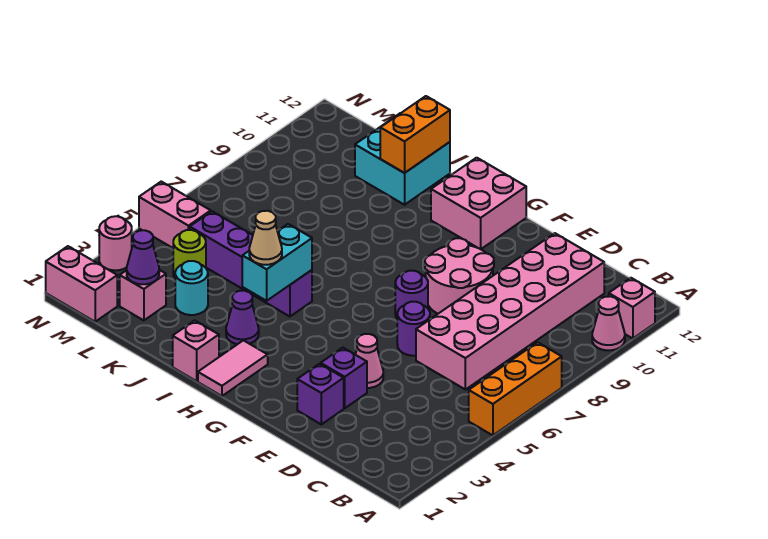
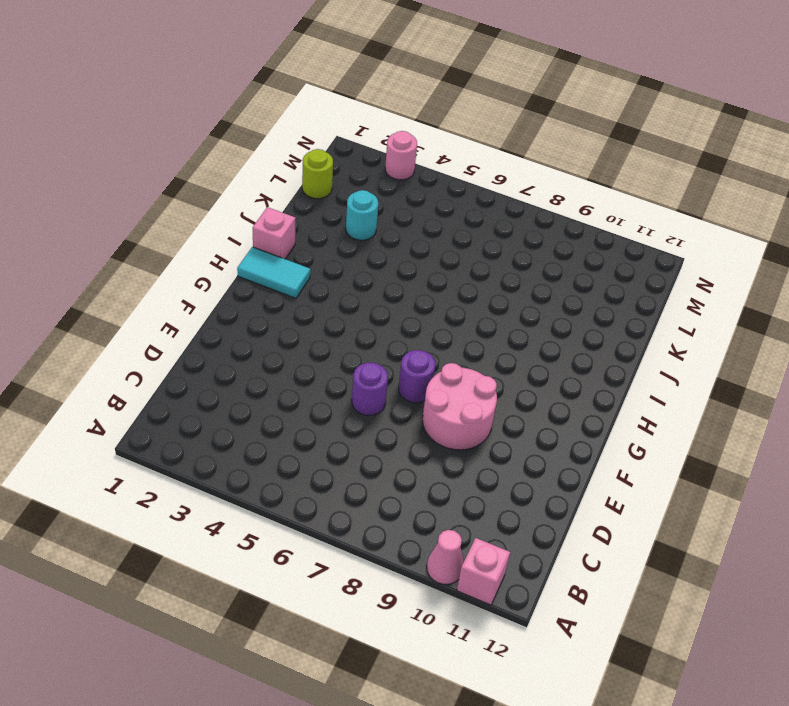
cyan tile H1:H2 level 1 -> pink tile H1:H2 level 1
lime round brick L1 level 1 -> lime round brick L4 level 1
none -> orange brick A5:A7 level 1
none -> pink brick C6:D11 level 1
none -> purple brick E2 level 1

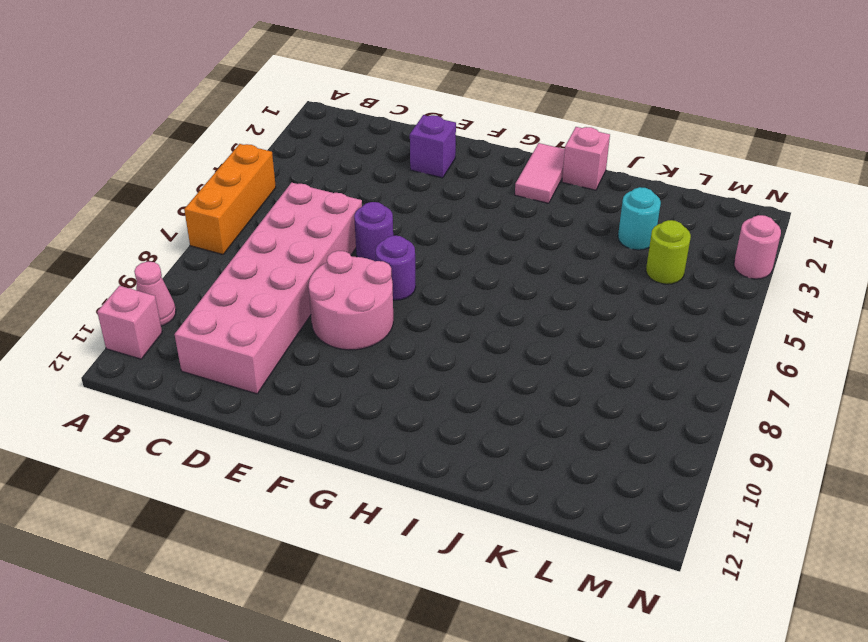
none -> purple brick E3 level 1
none -> pink cone E4 level 1
none -> pink brick G11:H12 level 1

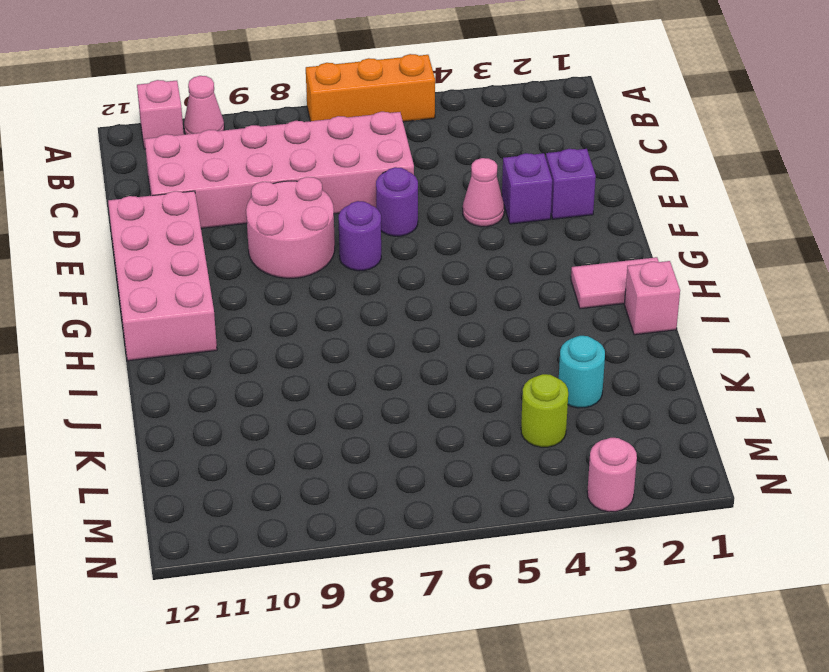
pink brick E11:H12 level 1 -> pink brick G11:H12 level 1
none -> purple cone I3 level 1
none -> purple brick I5:L5 level 1
none -> cyan brick J11:K12 level 1

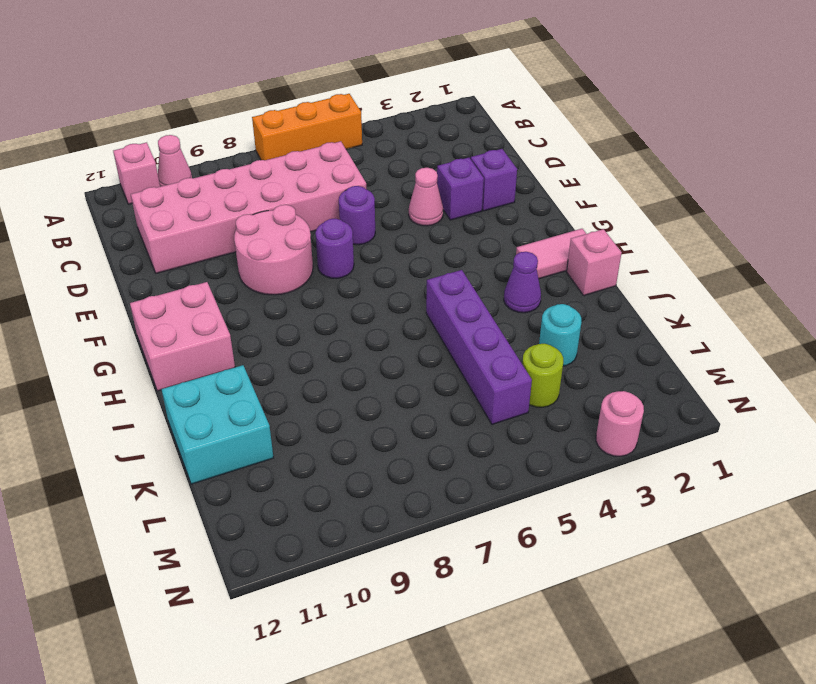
none -> pink brick L2 level 1
none -> pink brick M1:N1 level 1
none -> pink brick M5:N5 level 1

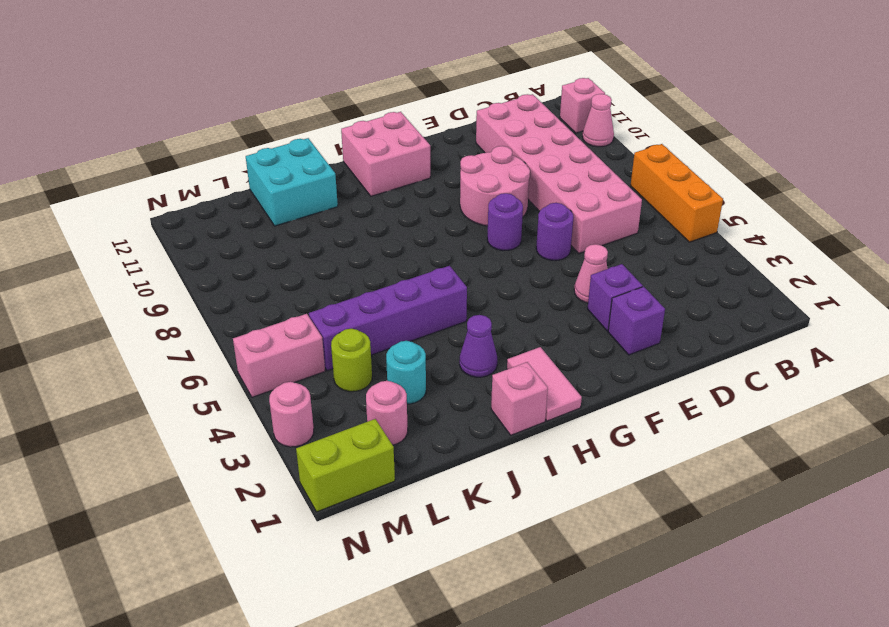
pink round brick L2 level 1 -> pink brick L2 level 1
lime brick M1:N1 level 1 -> pink brick M1:N1 level 1
none -> cyan brick I4:I5 level 2
none -> orange brick J11:J12 level 2
none -> purple cone L2 level 2

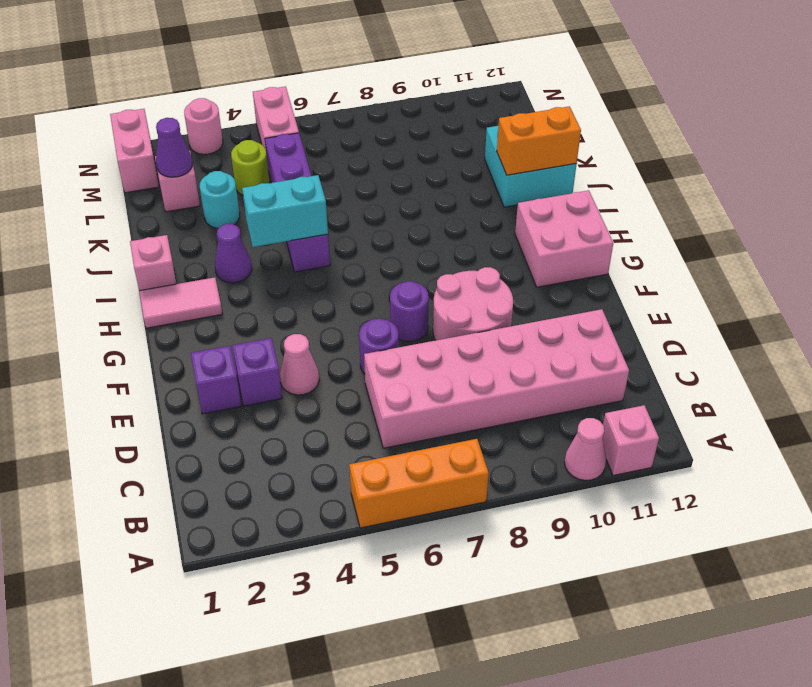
none -> tan cone I4 level 3

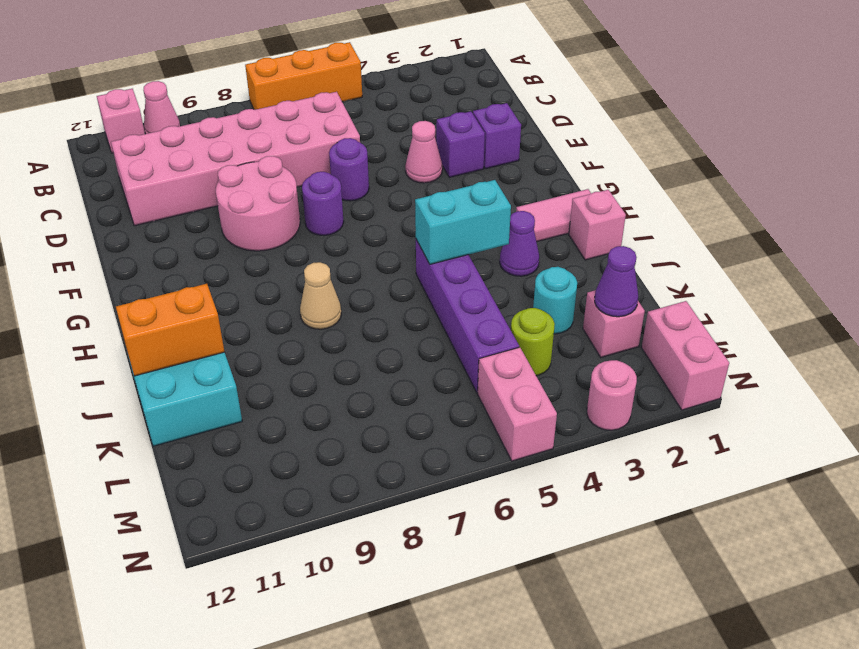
tan cone I8 level 1 -> tan cone I4 level 3
none -> pink brick G11:H12 level 1

